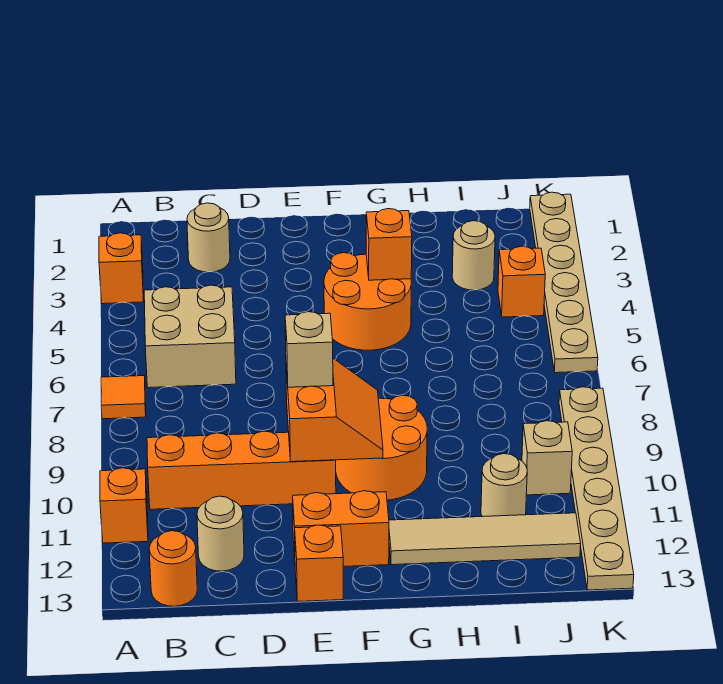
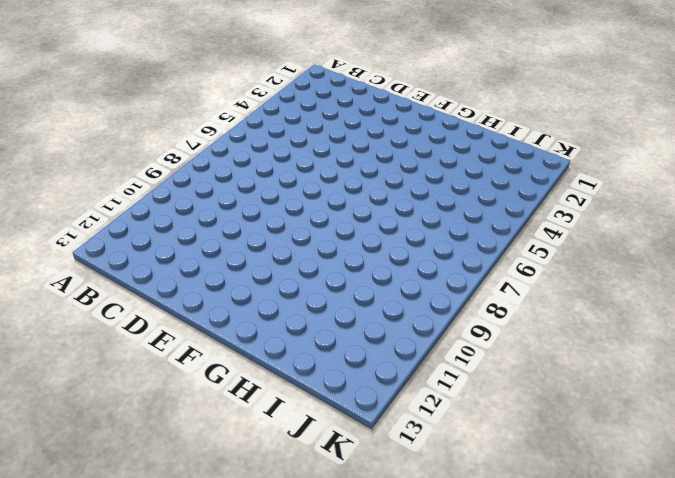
none -> orange brick A3 level 1
none -> orange tile A7 level 1
none -> orange brick A11 level 1

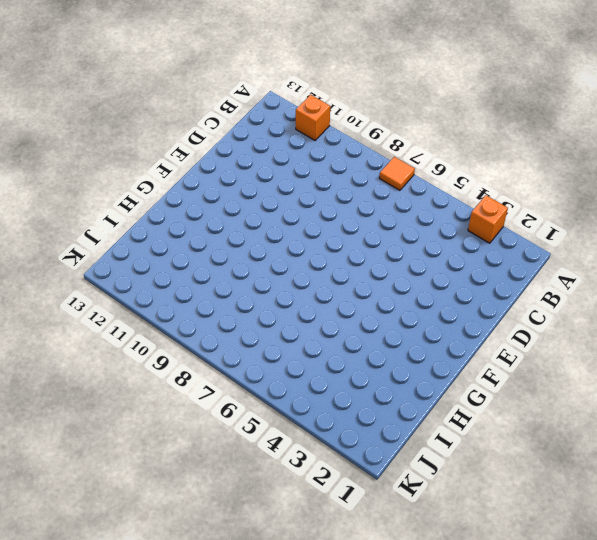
none -> tan brick B5:C6 level 1
none -> orange brick B10:E10 level 1
none -> orange round brick B13 level 1

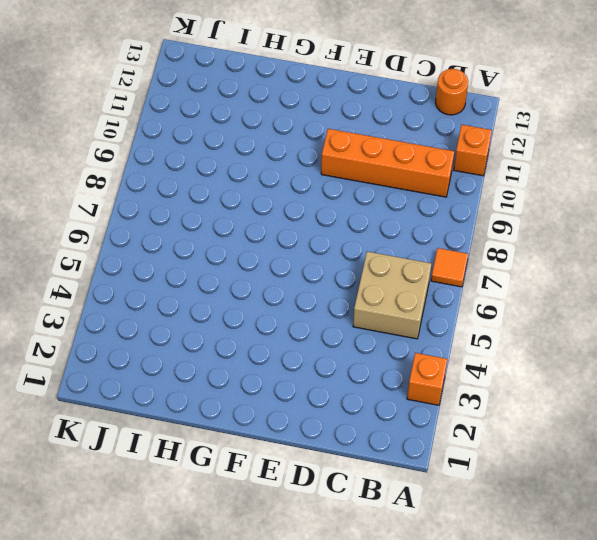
none -> tan round brick C2 level 1
none -> tan round brick C12 level 1
none -> orange brick E12:F12 level 1

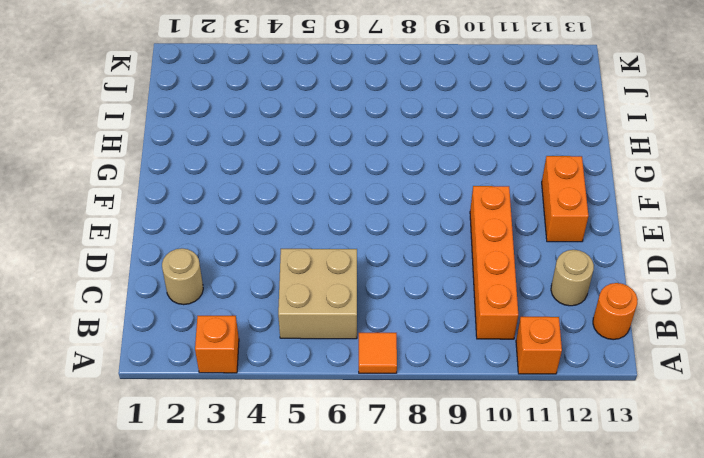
none -> orange brick E13 level 1
none -> orange round brick F4:G5 level 1
none -> orange round brick F9:G10 level 1

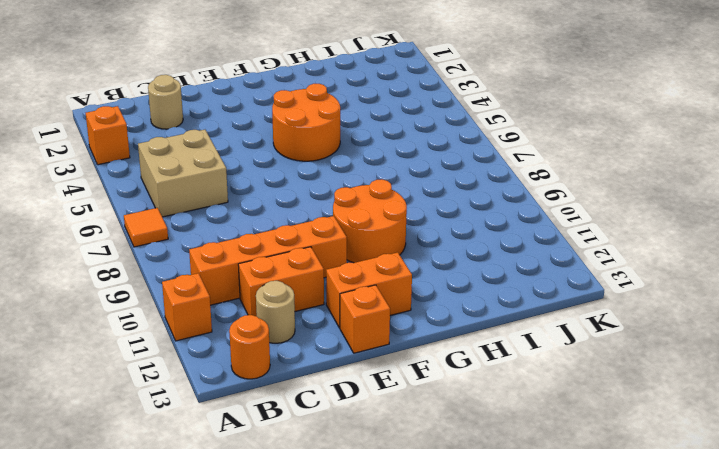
orange brick C11:D11 level 1 -> none
none -> tan tile G12:J12 level 1
none -> tan round brick I3 level 1
none -> tan round brick I11 level 1

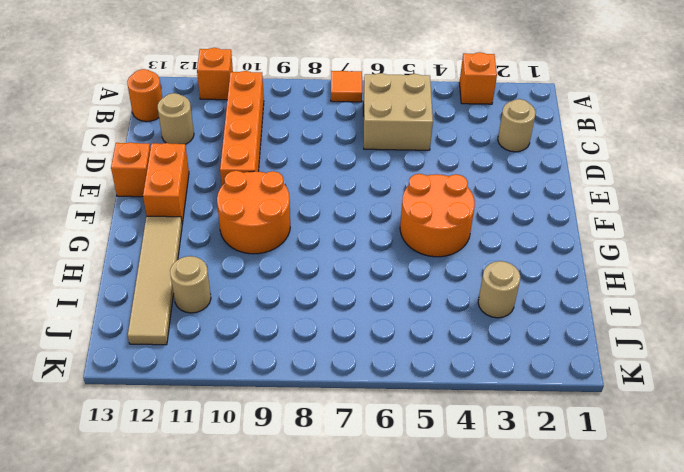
none -> orange brick J4 level 1
none -> tan brick J10 level 1
none -> tan plate K1:K6 level 1

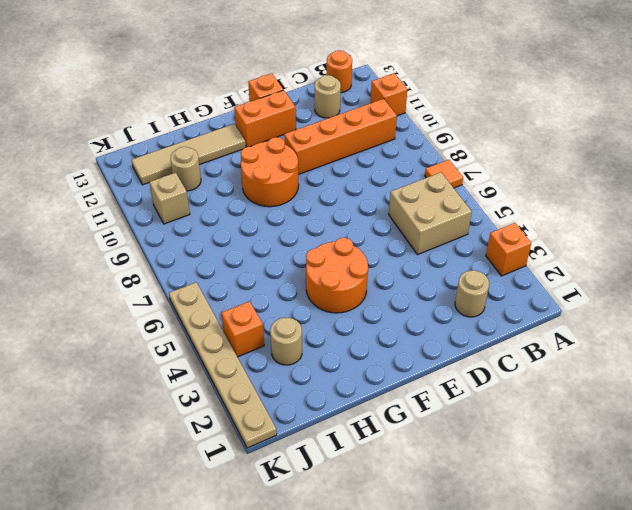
none -> tan plate K8:K13 level 1
none -> orange slope E9:F10 level 2 top E
none -> orange brick G4 level 2

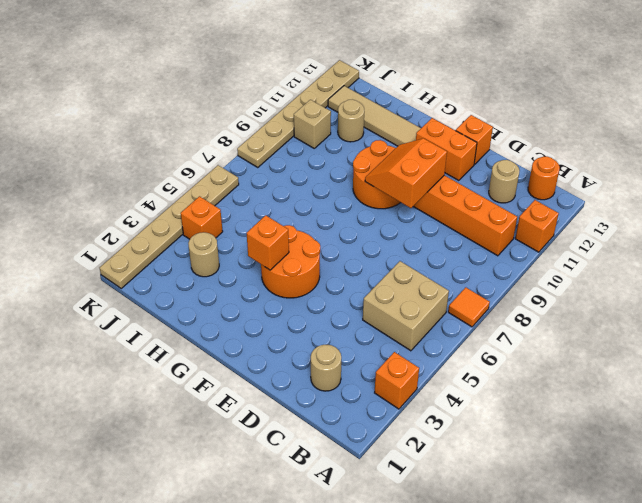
none -> tan brick E9 level 3

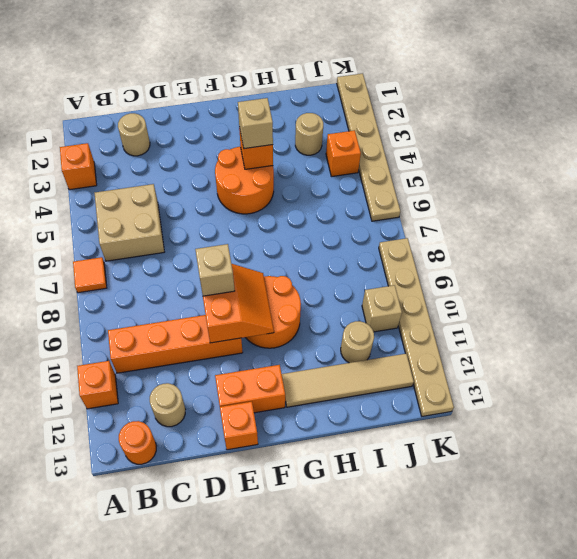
tan brick G4 level 3 -> none

